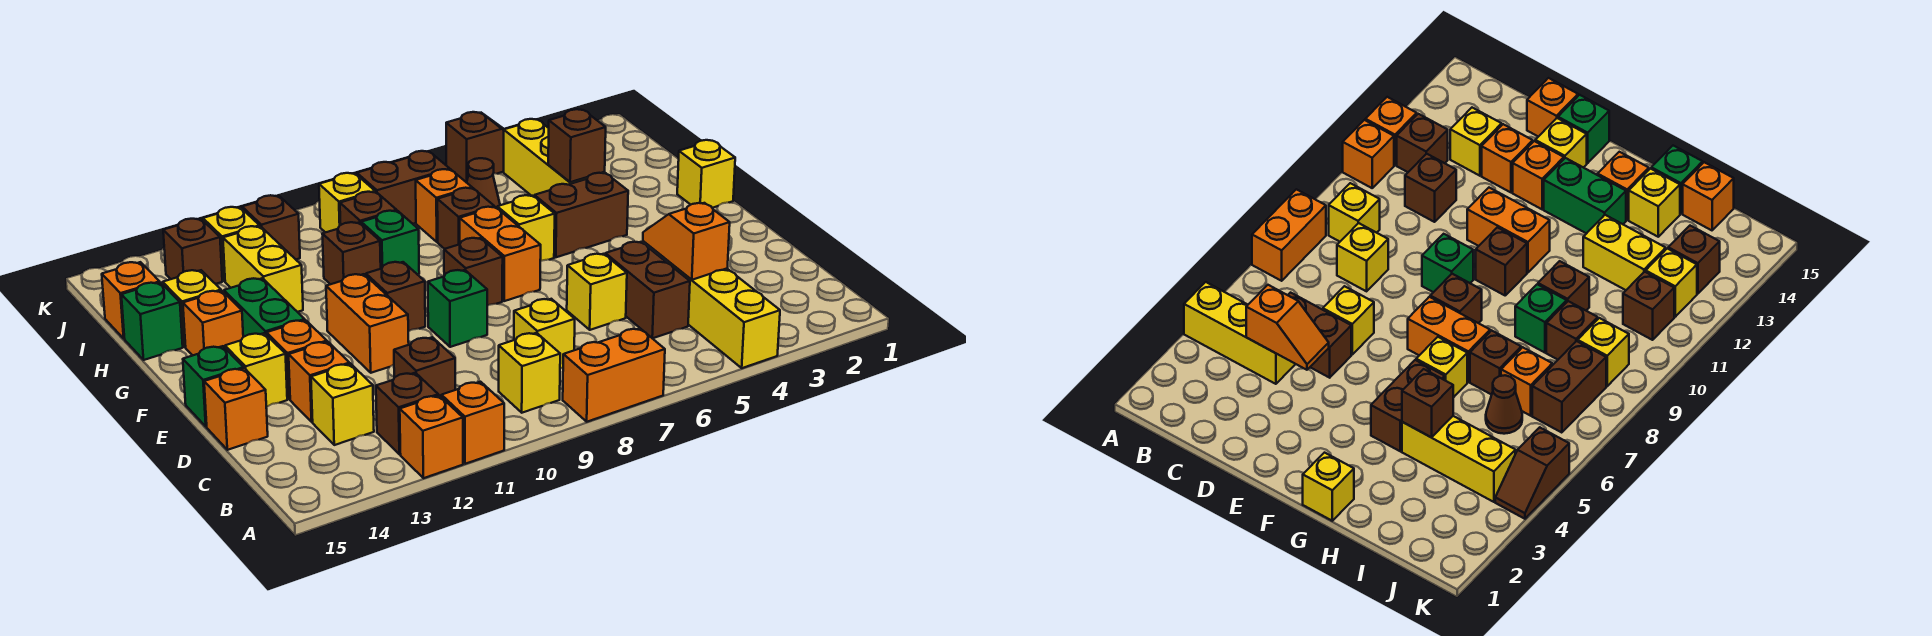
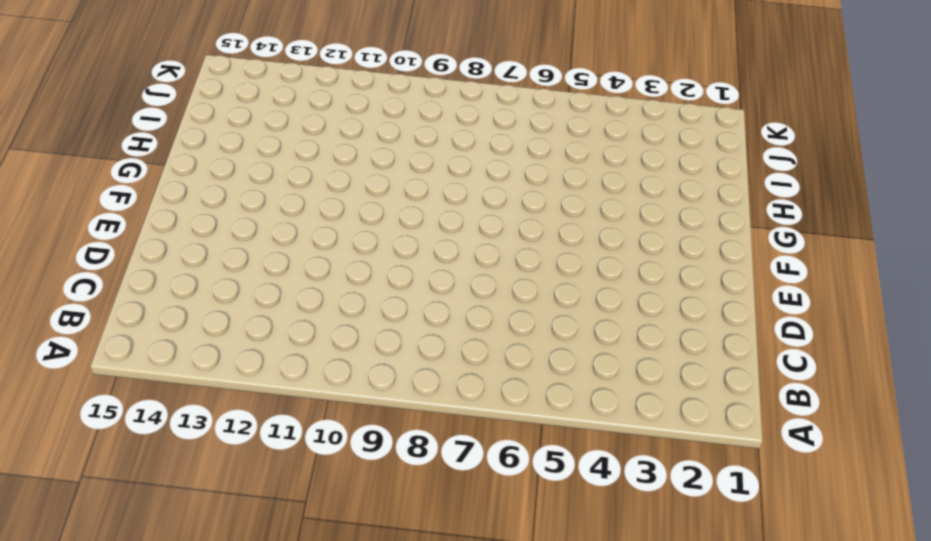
none -> yellow brick A4:C4 level 1
none -> orange brick A7:A8 level 1
none -> orange brick A11 level 1
none -> orange brick A12 level 1

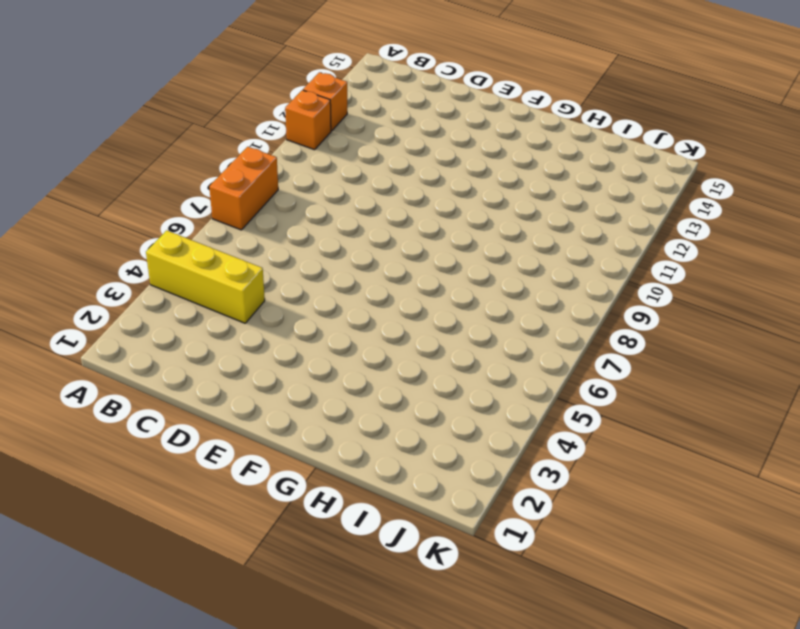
none -> yellow brick B9 level 1
none -> brown brick B12 level 1
none -> brown brick C5:D5 level 1
none -> yellow brick C8 level 1

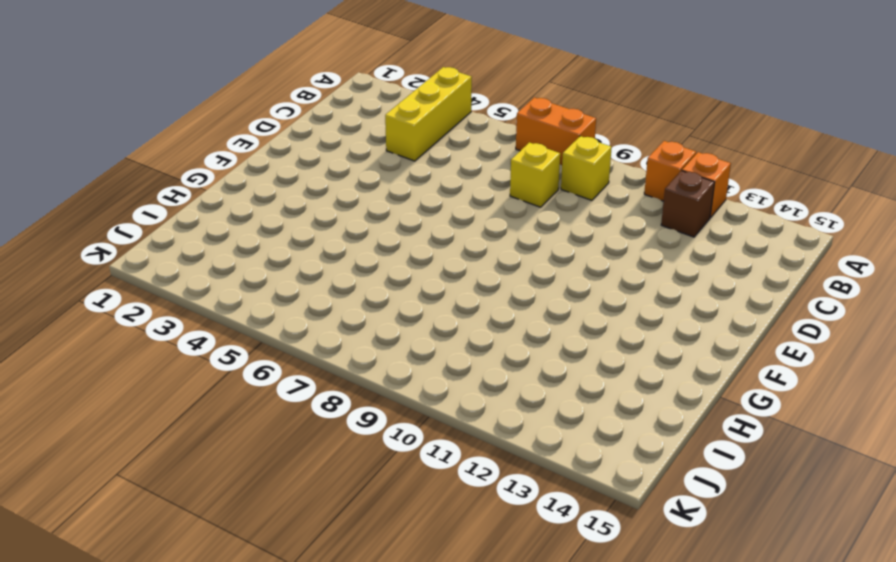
none -> brown brick C5:D5 level 1
none -> brown brick C11 level 1
none -> yellow brick C13 level 1
none -> yellow brick D6 level 1

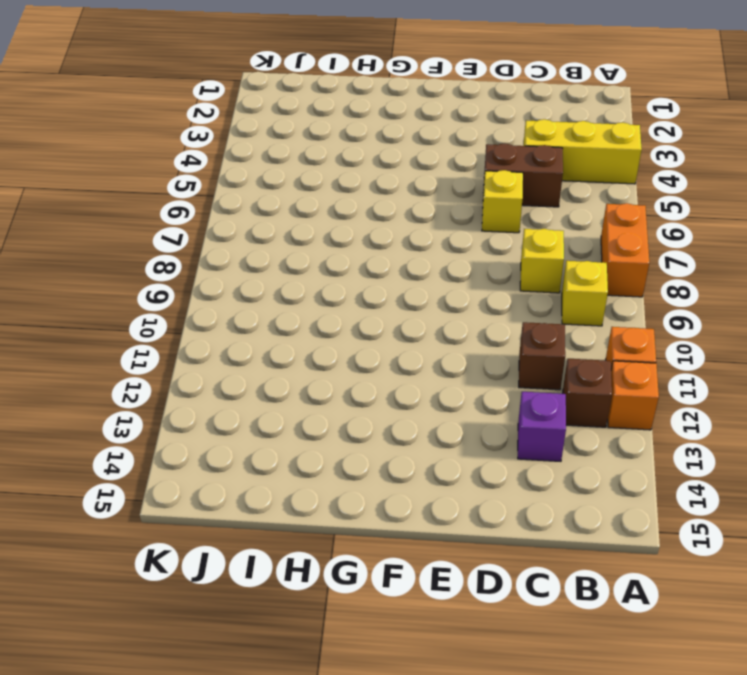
purple brick C13 level 1 -> yellow brick C13 level 1
none -> orange brick D13 level 1
none -> orange brick D15 level 1
none -> green brick E9 level 1
none -> orange brick E11:F11 level 1

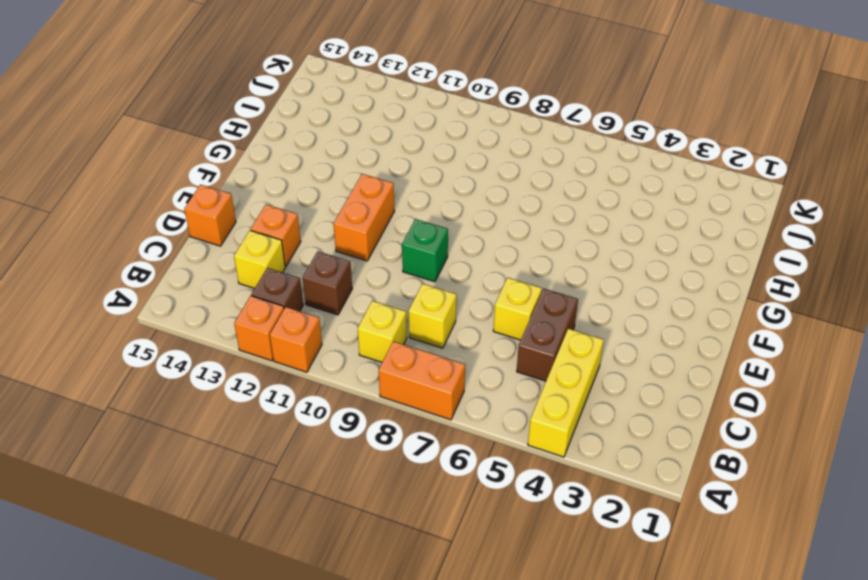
none -> orange brick E13 level 1
none -> yellow brick E14 level 1
none -> green brick E15 level 1
none -> orange brick F7:G7 level 1

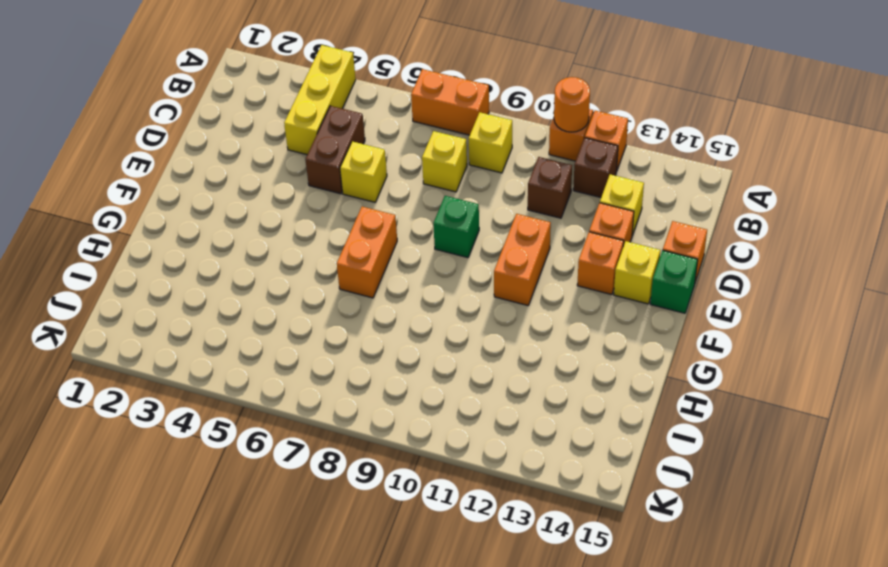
orange round brick A11 level 2 -> none
none -> brown brick F8 level 1
none -> brown brick F10 level 1
none -> green brick F13:G13 level 1
none -> yellow brick G1 level 1

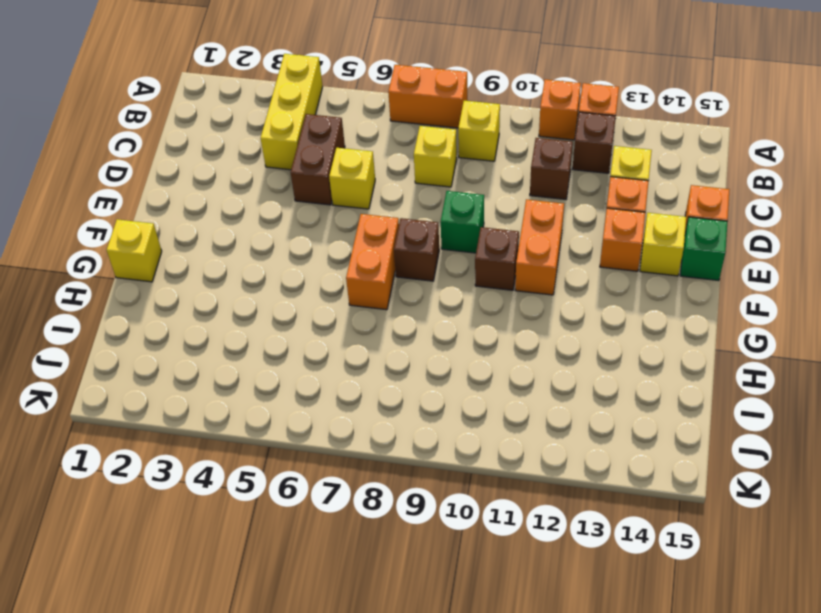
none -> green brick F13:G13 level 1
none -> brown brick G4:G5 level 1
none -> yellow brick G6 level 1
none -> orange brick G14 level 1

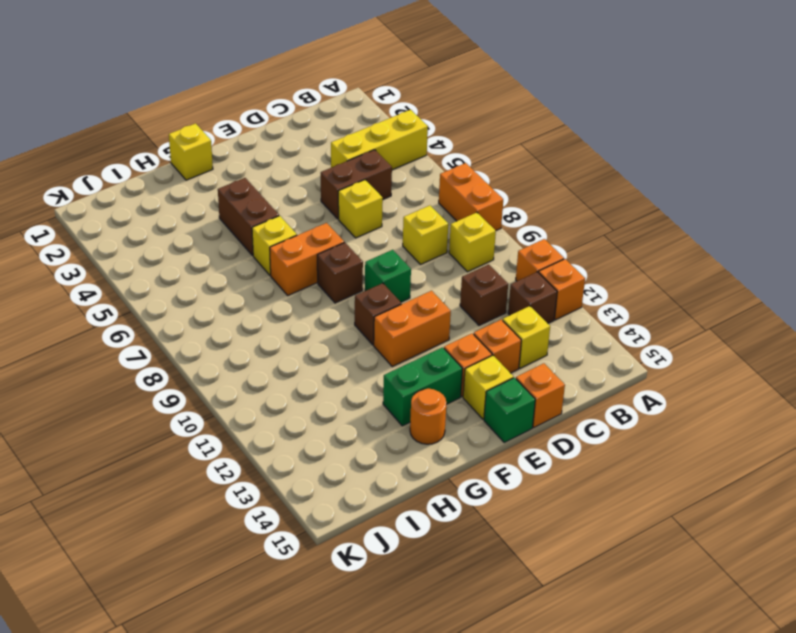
orange round brick G14 level 1 -> orange brick G14 level 1
none -> yellow brick H4:J4 level 1
none -> brown brick H7 level 1
none -> green brick H9 level 1
none -> brown brick H10 level 1

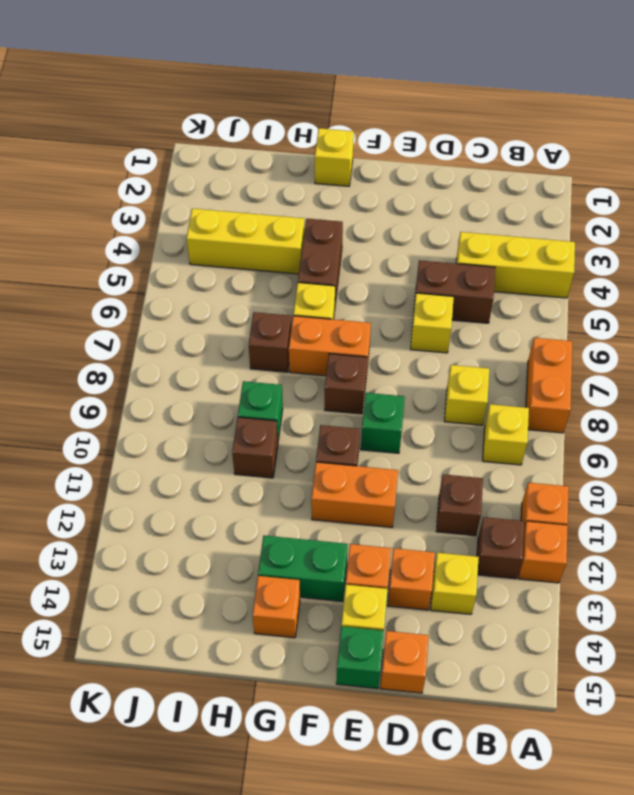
none -> yellow brick H12:I12 level 1
none -> yellow brick H14 level 1
none -> green brick H15 level 1
none -> brown cone I6 level 1

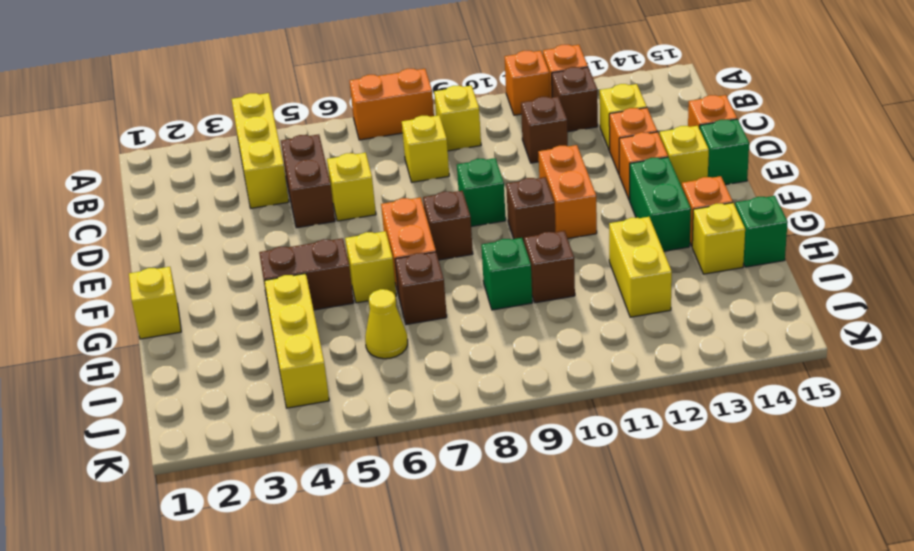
yellow cone I6 level 1 -> brown cone I6 level 1
none -> orange brick I7 level 1
none -> brown brick I9 level 1
none -> orange brick I15 level 1
none -> brown brick J7:J8 level 1

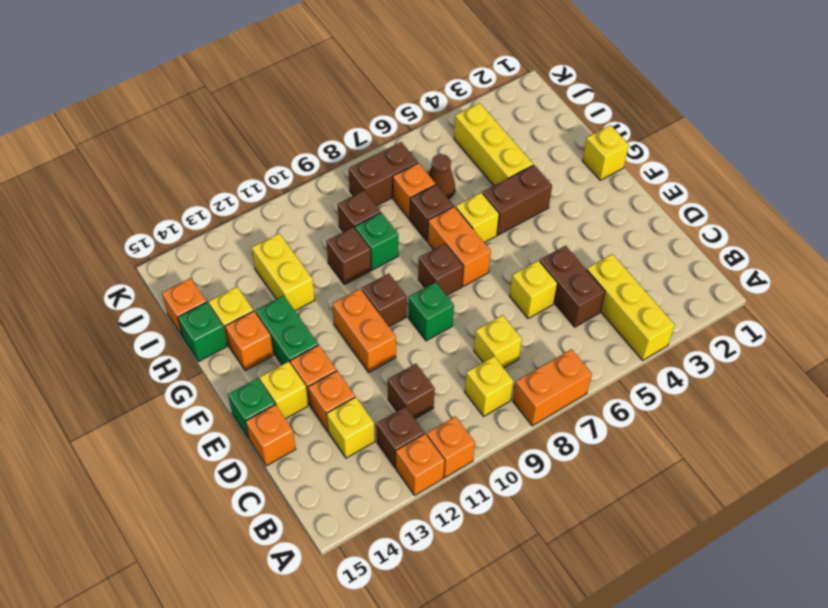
none -> yellow brick J9 level 1
none -> brown brick J11 level 1
none -> yellow brick J12 level 1
none -> brown brick J13 level 1

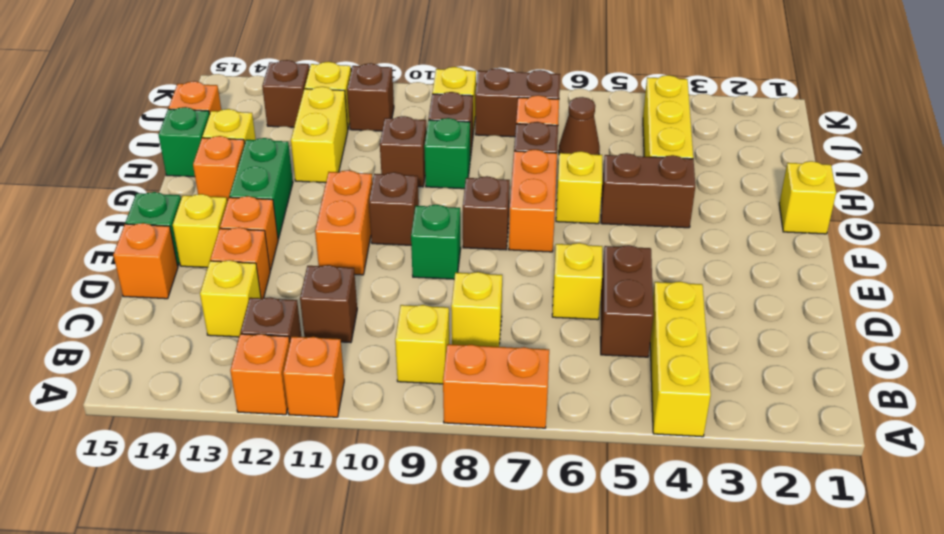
none -> brown slope K4:K5 level 1 top 5
none -> orange slope C4:D4 level 2 top C
none -> brown brick H4 level 2

